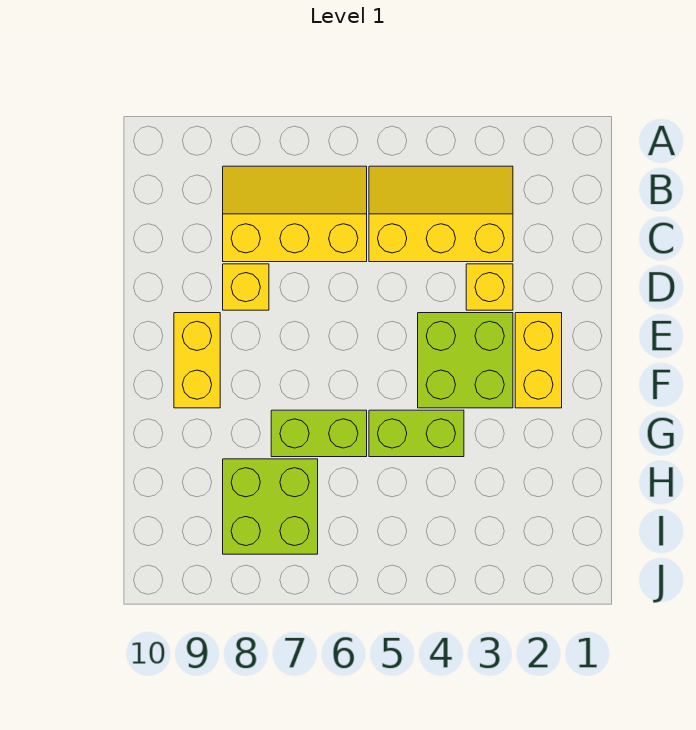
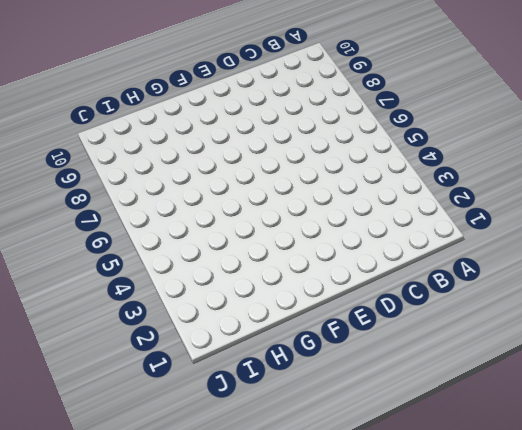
none -> yellow slope B3:C5 level 1 top C
none -> yellow slope B6:C8 level 1 top C

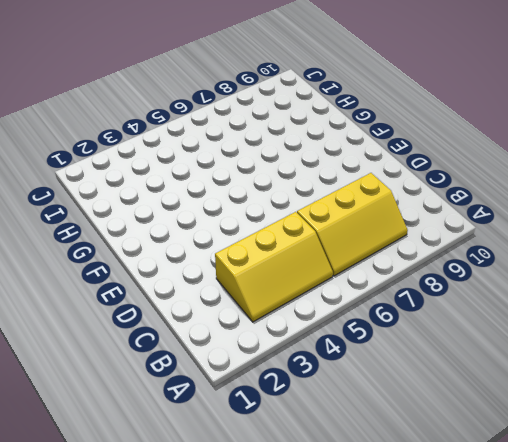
none -> yellow brick D3 level 1
none -> yellow brick D8 level 1

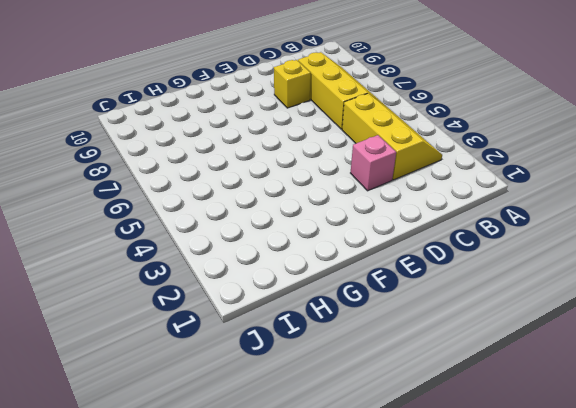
pink brick D3 level 1 -> yellow brick D3 level 1
none -> yellow brick E2:F2 level 1
none -> lime brick E3:F4 level 1

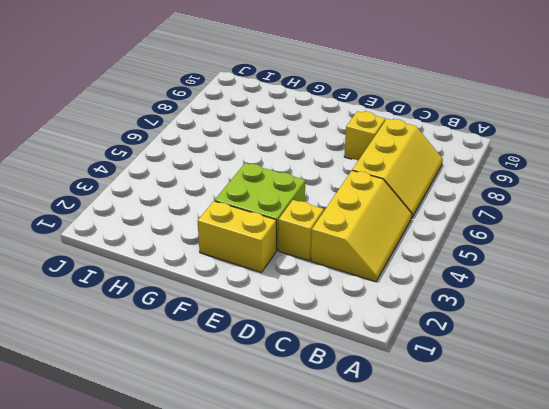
none -> yellow brick E9:F9 level 1
none -> lime brick G4:G5 level 1

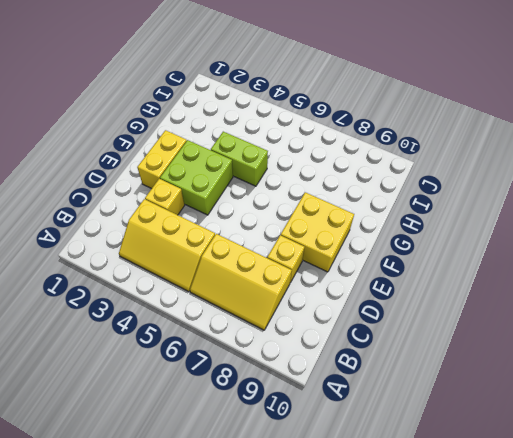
yellow brick E8:F9 level 1 -> yellow brick E9:F9 level 1
none -> lime brick G6:G7 level 1
none -> lime brick H7:I8 level 1

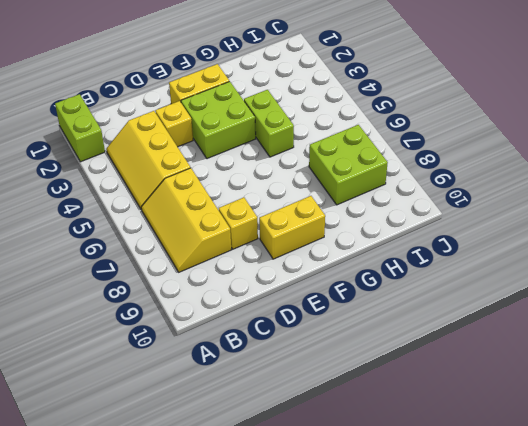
lime brick A1:A2 level 1 -> lime brick G6:G7 level 1

